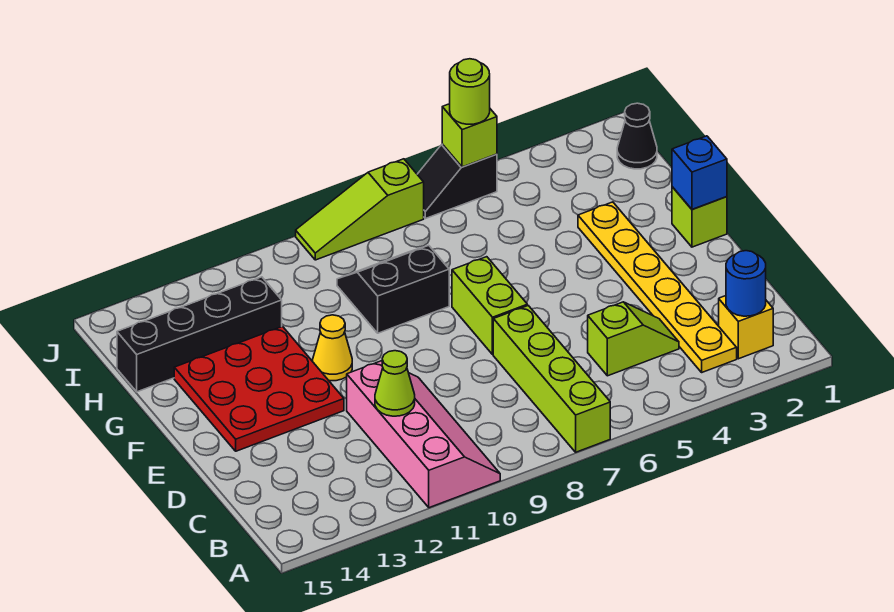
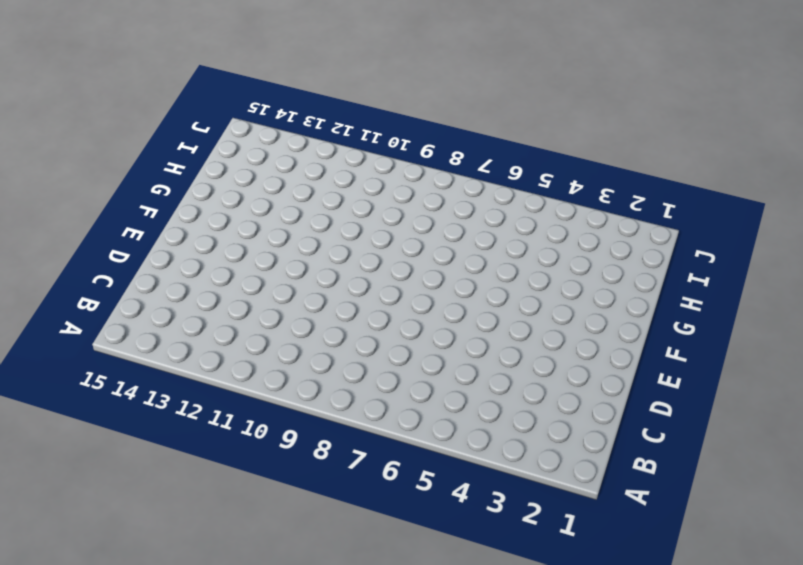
none -> lime brick A7:D7 level 1
none -> pink slope A10:D11 level 1 top 11
none -> yellow brick B2 level 1

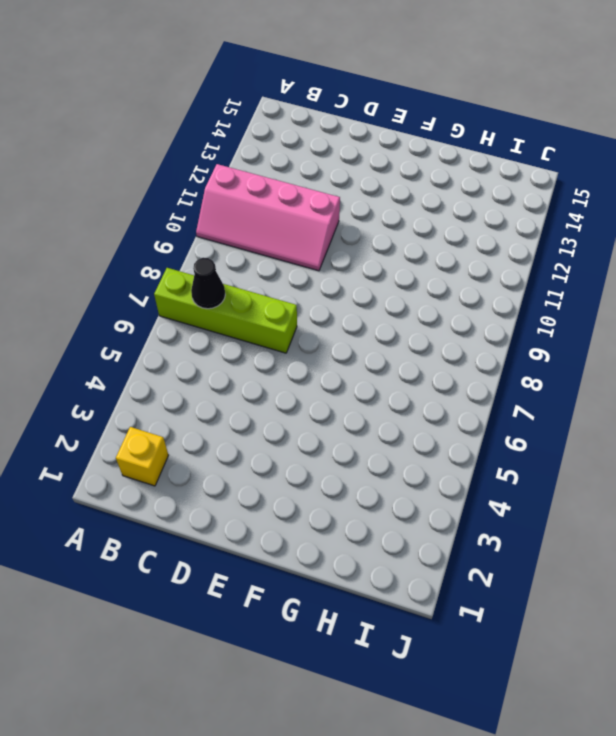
black cone B7 level 2 -> black cone I1 level 1
none -> yellow plate B3:G3 level 1
none -> lime slope C4:C5 level 1 top 5
none -> lime brick E7:F7 level 1

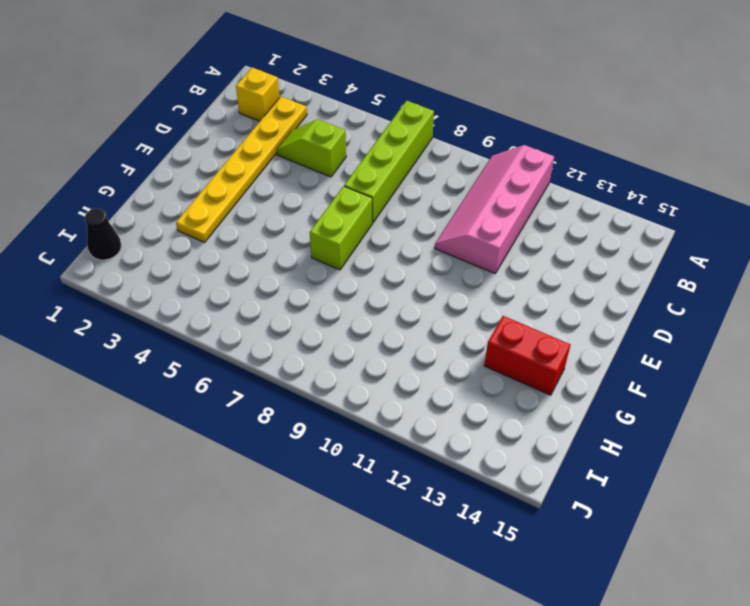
red brick G13:G14 level 1 -> red plate E12:G14 level 1
none -> lime brick F1 level 1
none -> yellow cone F11 level 1
none -> black slope G8:H9 level 1 top G

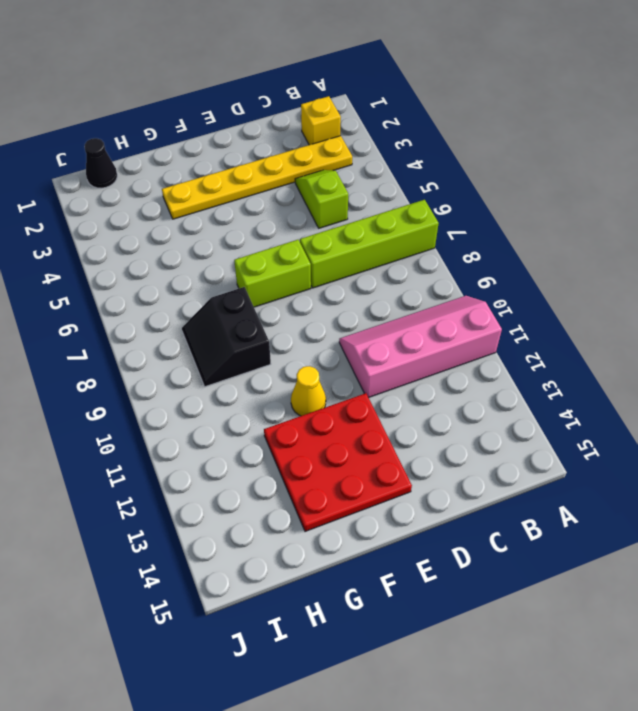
none -> lime brick F1 level 1
none -> black brick H12:H15 level 1
none -> black slope J5:J6 level 1 top 5

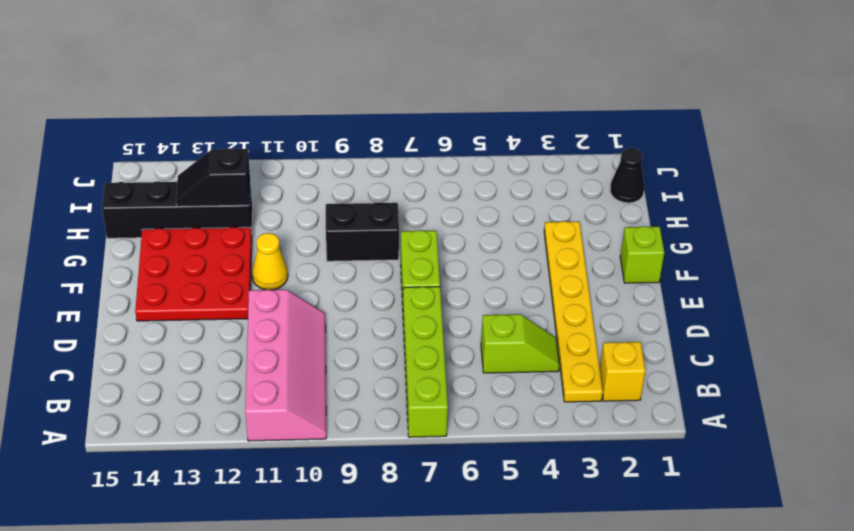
black slope H12:H13 level 2 top 12 -> black slope J5:J6 level 1 top 5
none -> lime slope J7:J9 level 1 top 7
none -> blue round brick B2 level 2
none -> lime cone C11 level 2

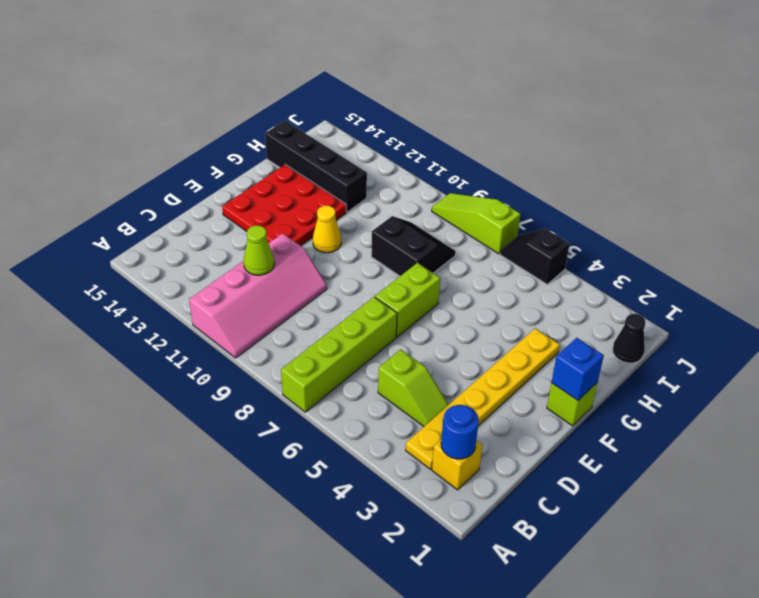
none -> lime brick J5 level 2
none -> lime round brick J5 level 3

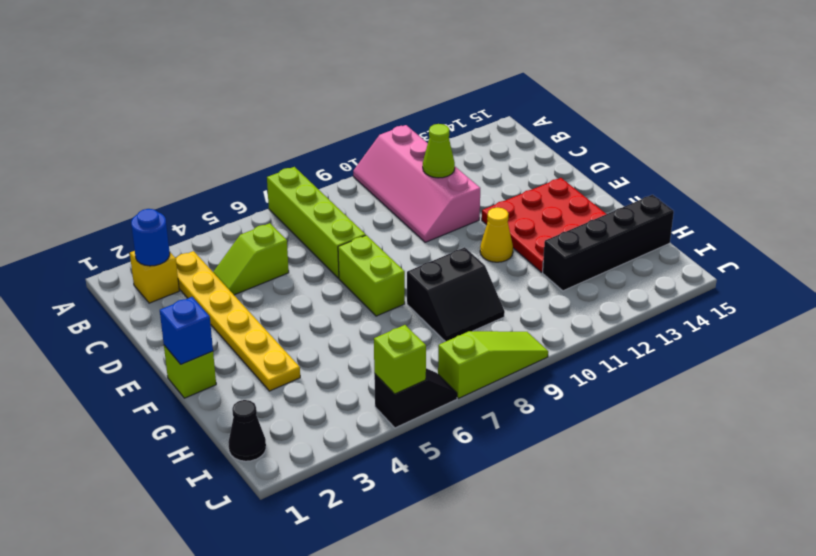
none -> lime round brick J5 level 3

